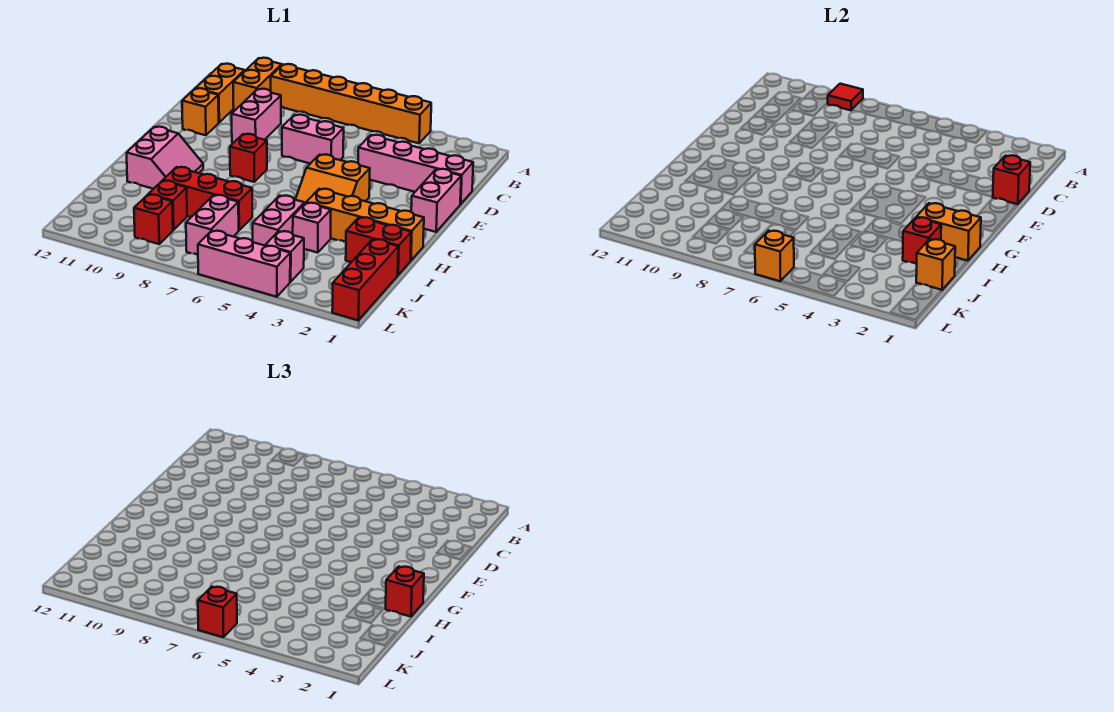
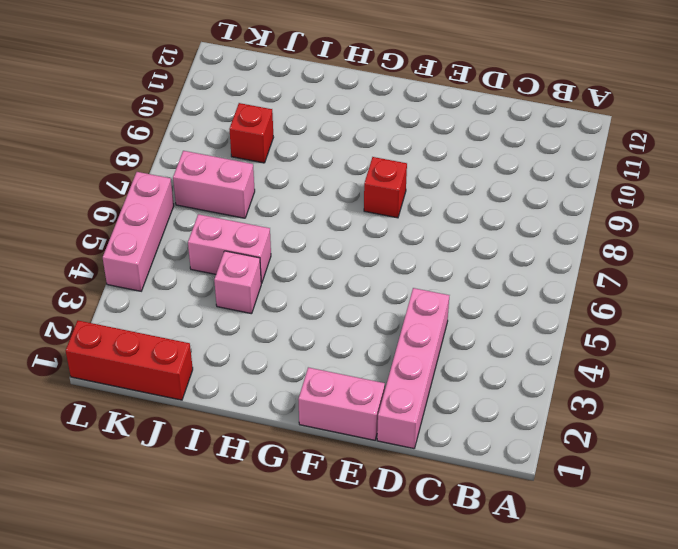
none -> orange brick A4:A9 level 1
none -> orange brick A10:B10 level 1
none -> orange brick B11:C11 level 1
none -> pink brick C9:D9 level 1

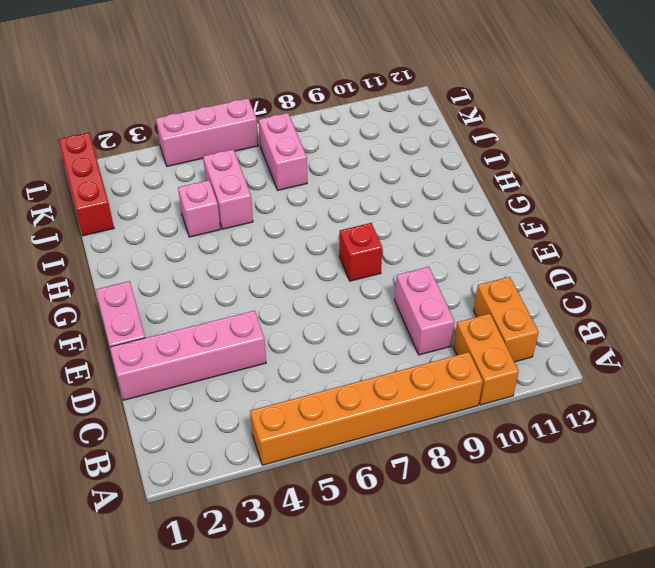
none -> pink brick D6:D7 level 1
none -> orange brick D11 level 1
none -> orange slope F4:G5 level 1 top F
none -> pink slope G10:H11 level 1 top 11

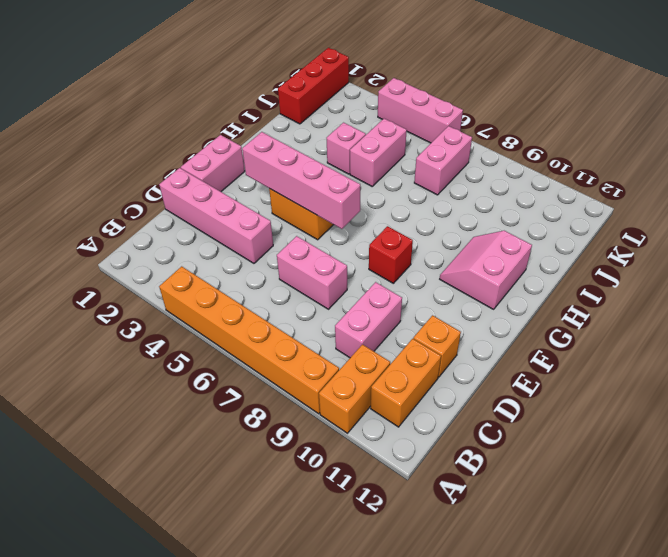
pink brick F3:F6 level 2 -> none
none -> orange brick H1:H4 level 1
none -> red brick I1:I2 level 1
none -> red brick I7:I9 level 1
none -> red brick J9 level 1

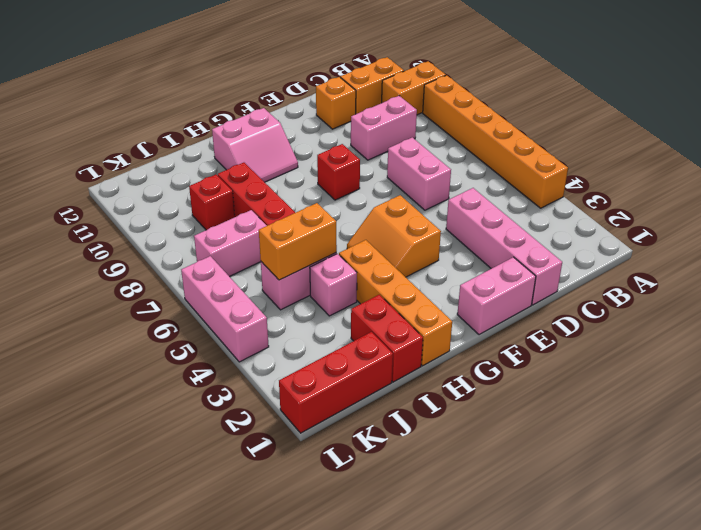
orange brick I5:J5 level 2 -> orange brick H1:H2 level 2
none -> pink brick K4 level 1
none -> red brick K9 level 1
none -> red tile A9 level 2
none -> red brick D1 level 2

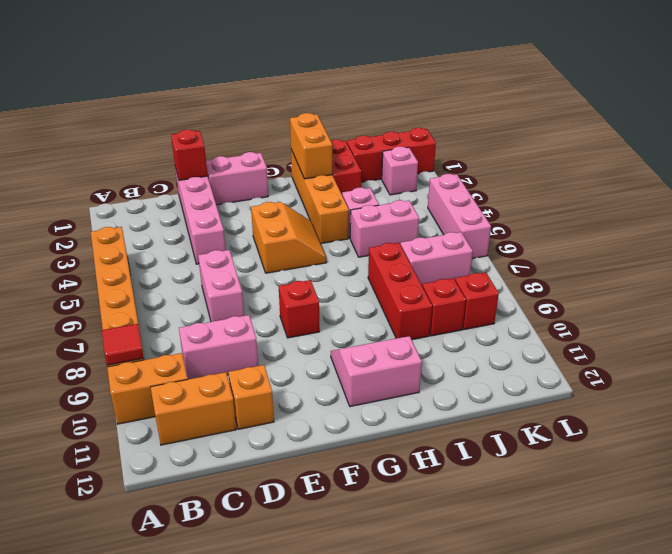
pink brick K2 level 1 -> pink brick K4 level 1
none -> red brick I2 level 2
none -> orange brick J1 level 2
none -> orange brick L6 level 2
none -> red brick H1 level 3

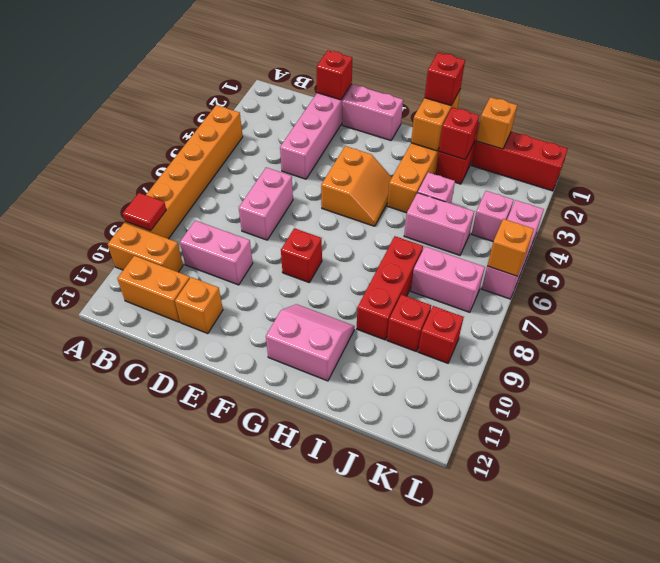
none -> red brick L6 level 3

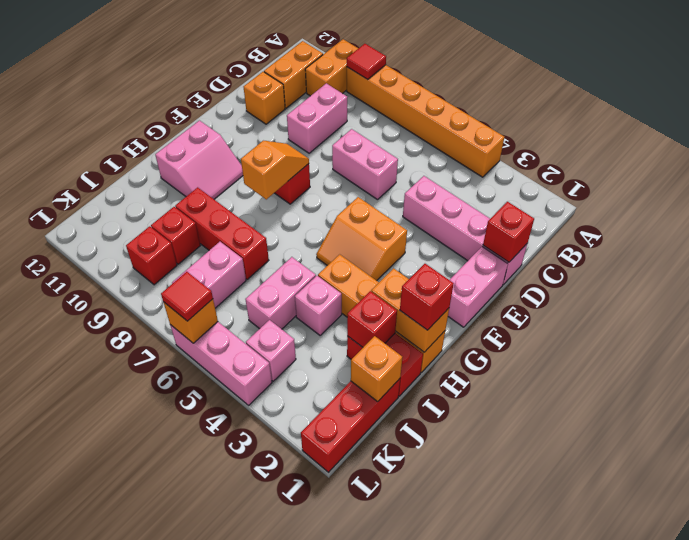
orange slope F8:G8 level 2 top G -> none
red tile L6 level 3 -> red brick L6 level 3

